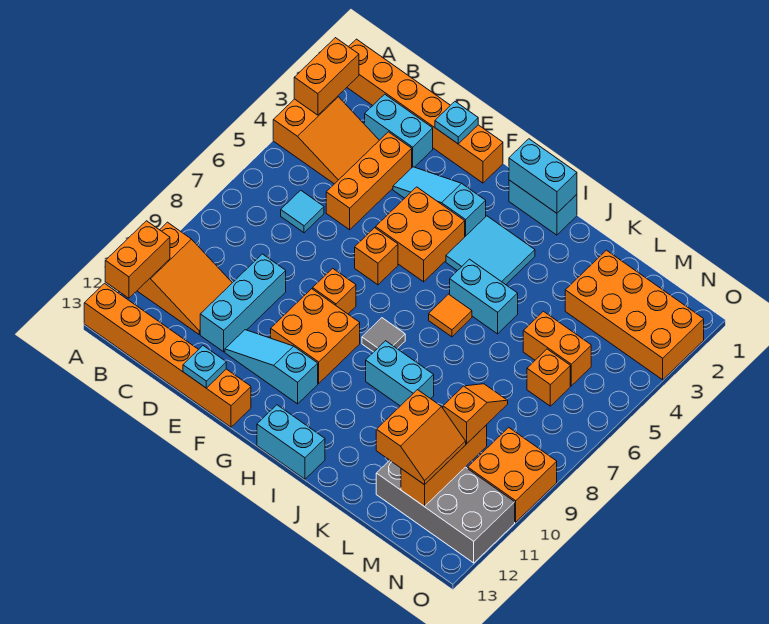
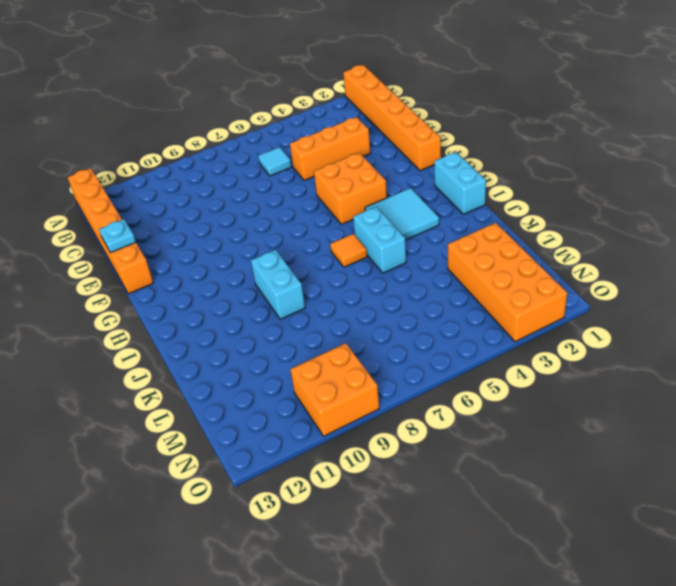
none -> orange slope A3:C4 level 1 top A
none -> orange slope A10:C11 level 1 top A
none -> cyan brick C2:D2 level 1
none -> cyan brick D9:D11 level 1

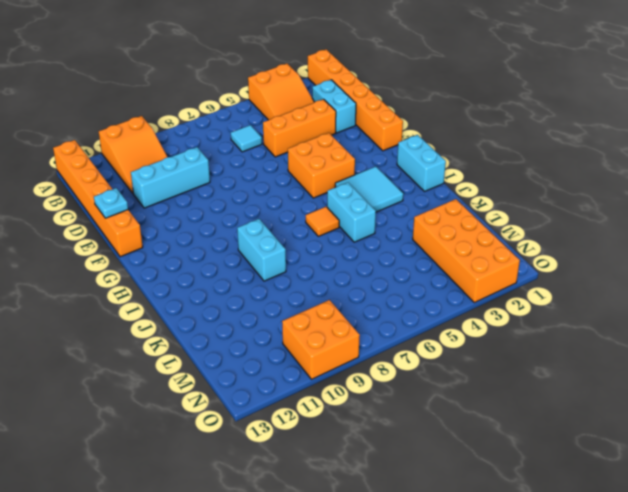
none -> cyan slope E3:G3 level 1 top G
none -> cyan slope E11:G11 level 1 top G
none -> orange brick F6 level 1
none -> orange brick F8 level 1

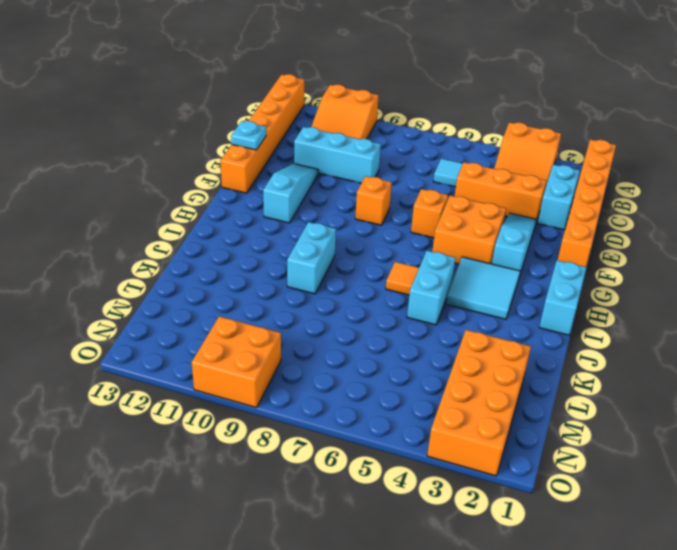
none -> orange brick F9:G10 level 1
none -> grey tile H8 level 1
none -> cyan brick H13:I13 level 1
none -> orange brick L5:M5 level 1

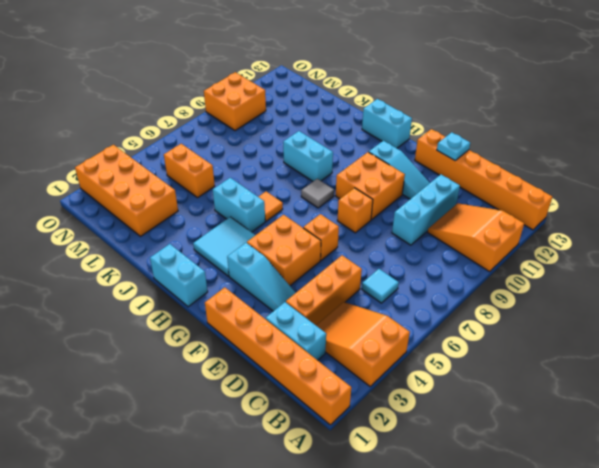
none -> grey brick L11:O12 level 1
none -> orange brick M6 level 1
none -> orange brick A2:A3 level 2
none -> orange brick A11:A12 level 2

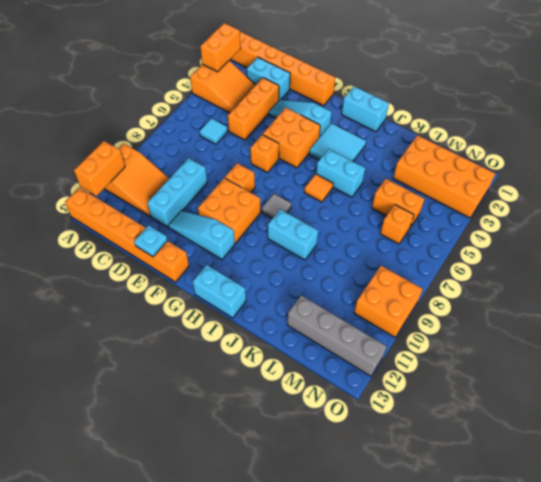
grey brick L12:O12 level 1 -> grey brick L11:O12 level 1
none -> cyan plate E1 level 2
none -> cyan brick H1:I1 level 2
none -> orange brick M10:M12 level 2
none -> orange slope L11:M12 level 3 top L

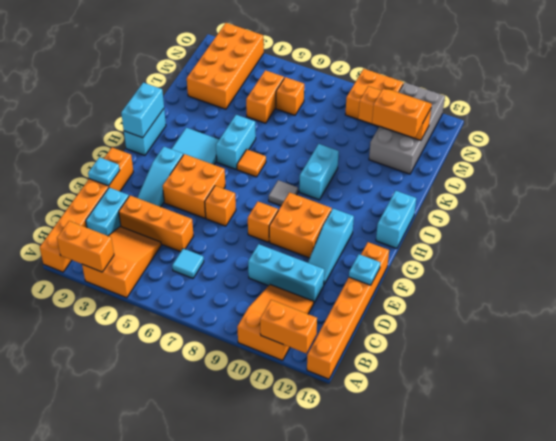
none -> orange slope M9:M10 level 3 top 10

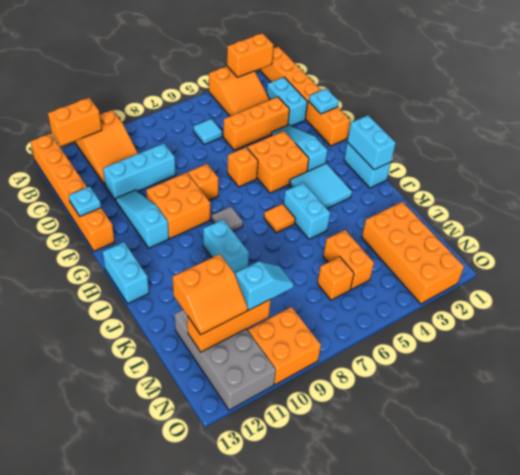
cyan slope M9:M10 level 3 top 10 -> orange slope M9:M10 level 3 top 10

